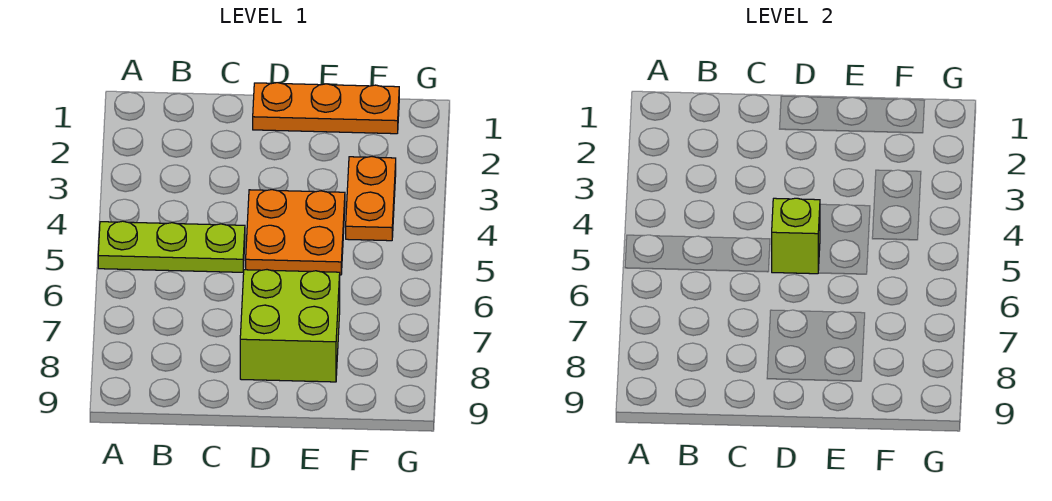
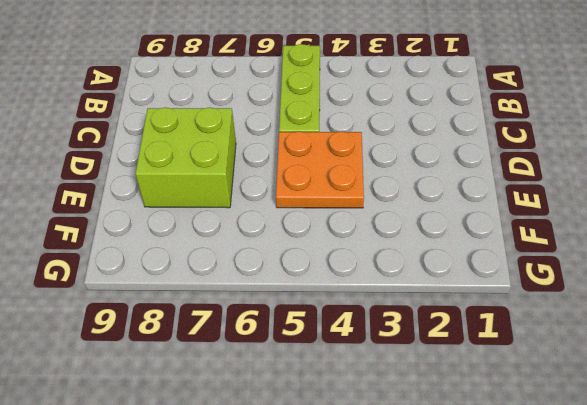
none -> orange plate D1:F1 level 1
none -> orange plate F3:F4 level 1

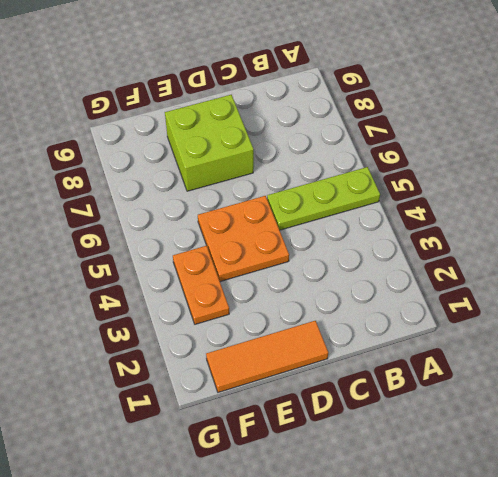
orange tile D1:F1 level 1 -> orange plate D1:F1 level 1
none -> lime brick D5 level 2

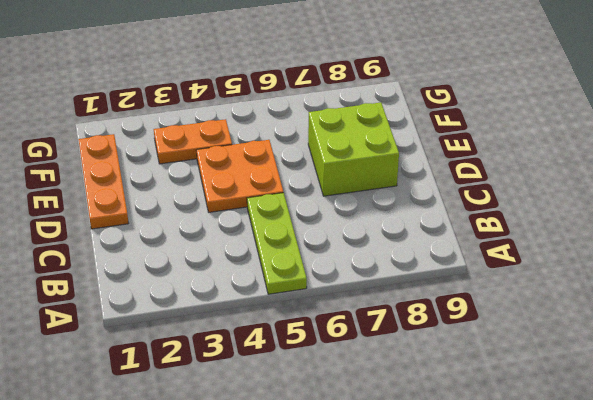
none -> lime brick D5 level 2

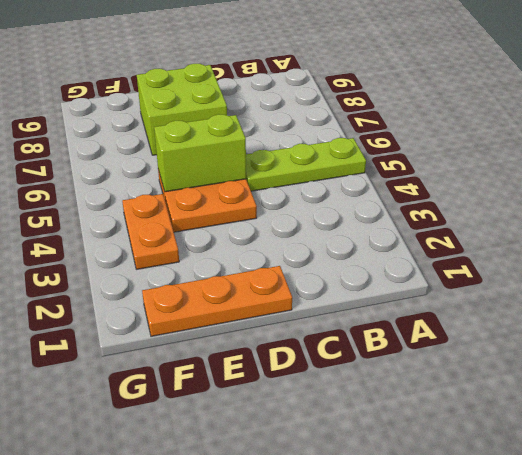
lime brick D5:E5 level 2 -> lime brick D5 level 2

